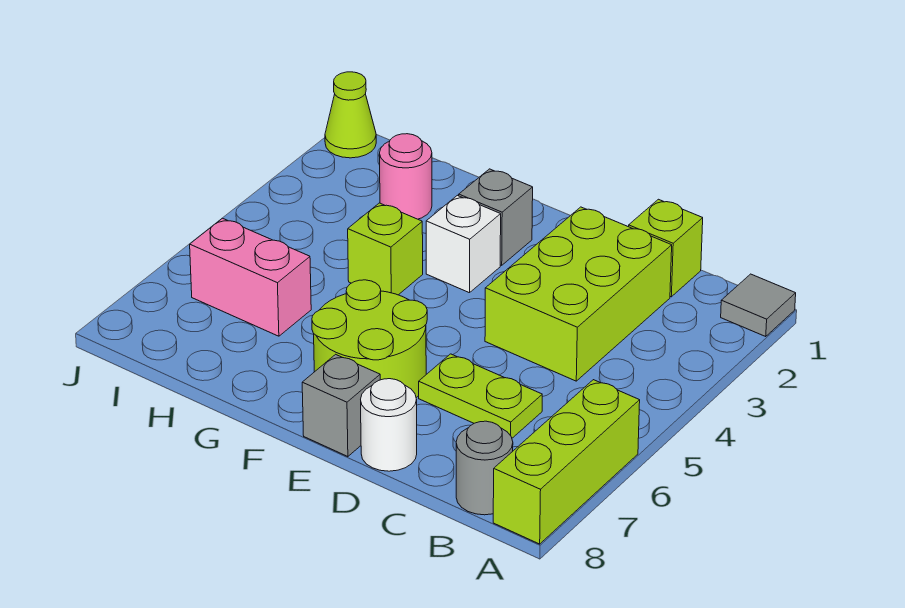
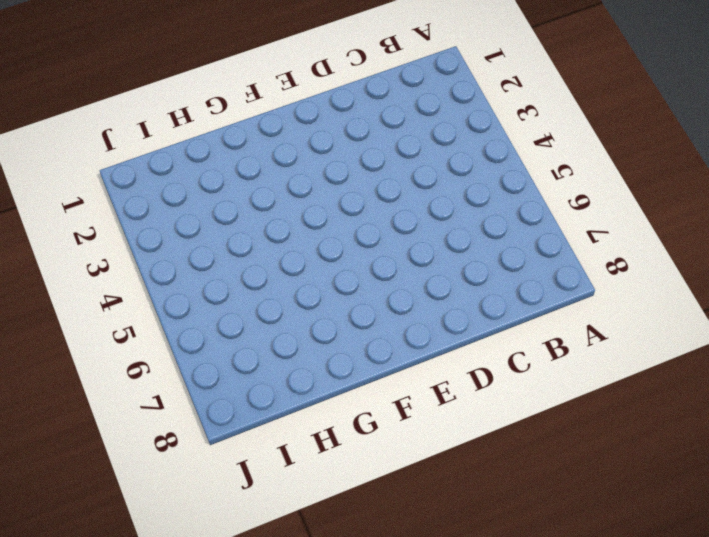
none -> grey tile A1 level 1
none -> lime brick A6:A8 level 1
none -> grey round brick B8 level 1

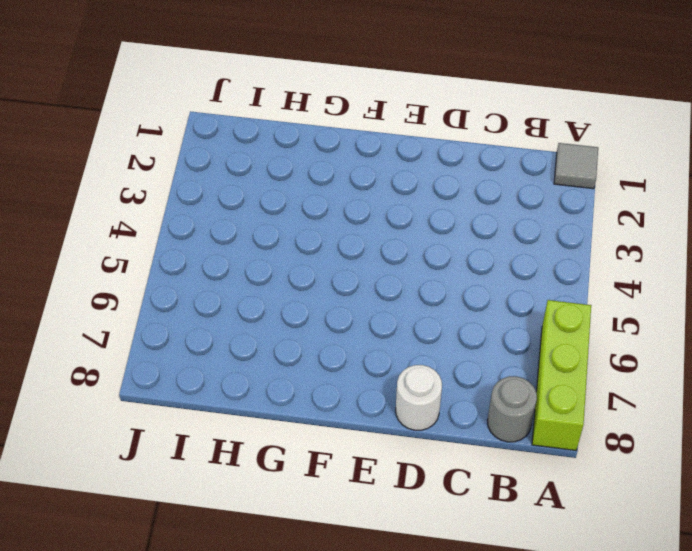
none -> lime brick C1 level 1
none -> lime brick C2:D4 level 1
none -> lime plate C6:D6 level 1

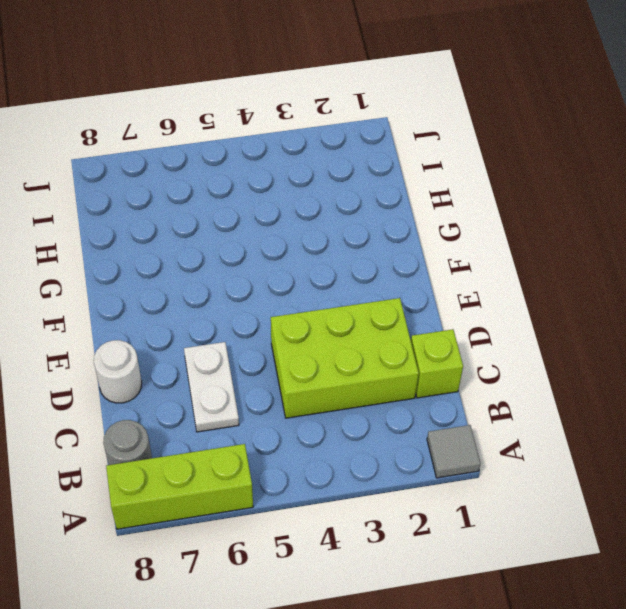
white plate C6:D6 level 1 -> lime plate C6:D6 level 1
none -> lime round brick E6:F7 level 1
none -> grey brick E8 level 1
none -> grey brick F2 level 1

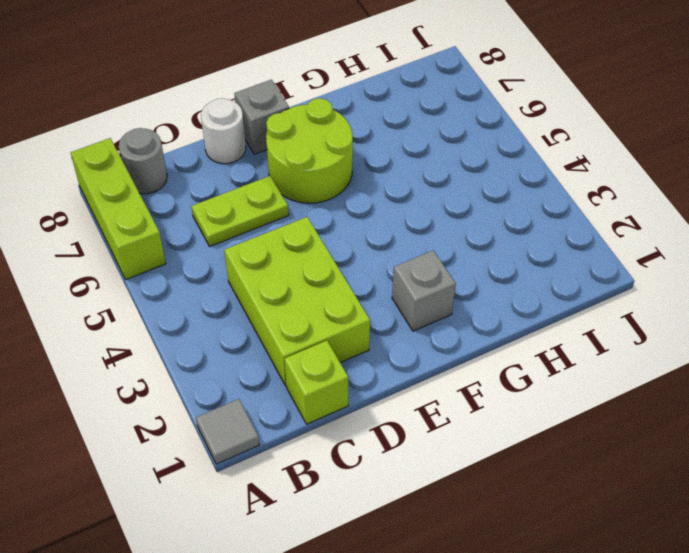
none -> white brick F3 level 1
none -> lime brick G4 level 1
none -> pink round brick H2 level 1

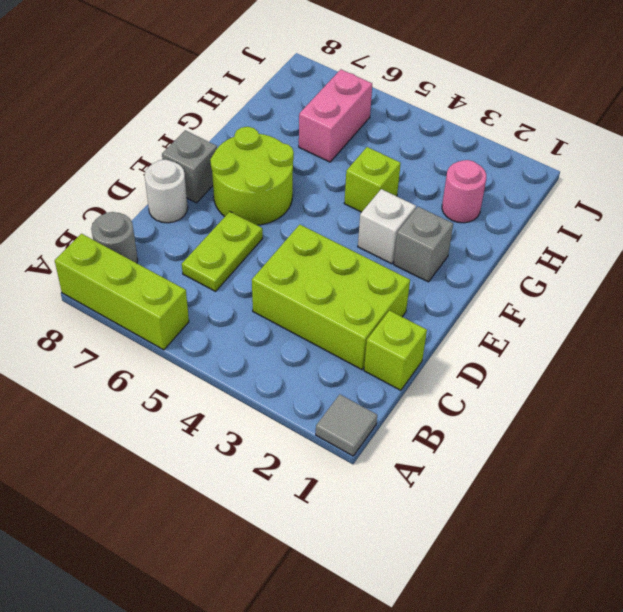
none -> lime cone J1 level 1

